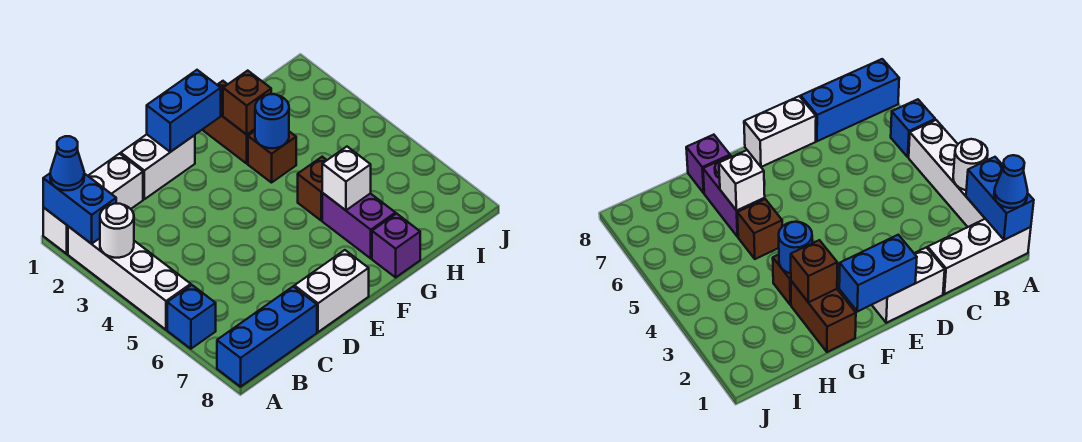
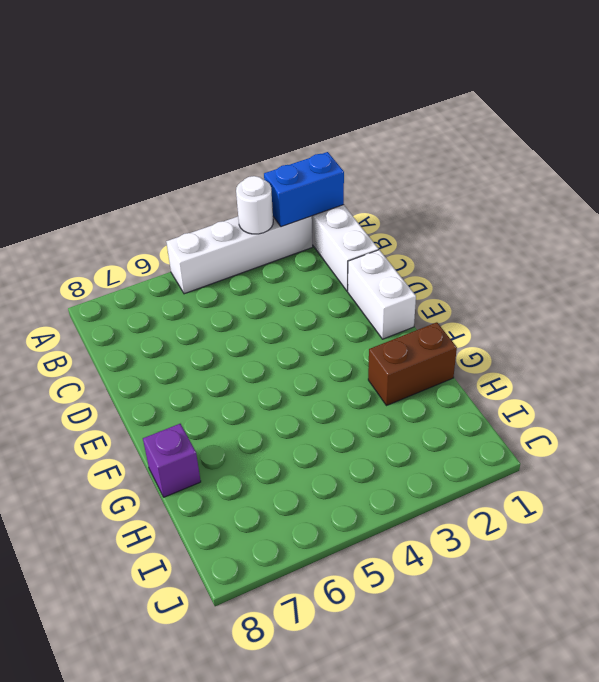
none -> blue brick A6 level 1
none -> blue brick A8:C8 level 1
none -> white brick D8:E8 level 1

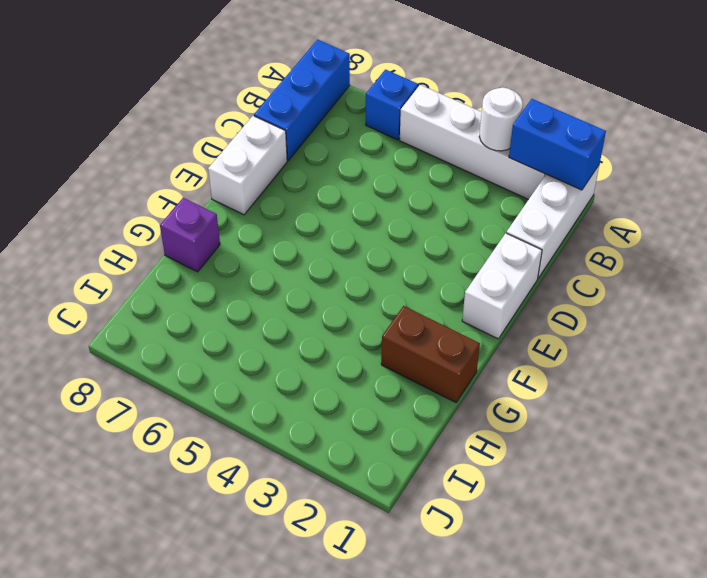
none -> brown brick G3 level 1
none -> brown brick G5 level 1
none -> purple brick G6:G7 level 1

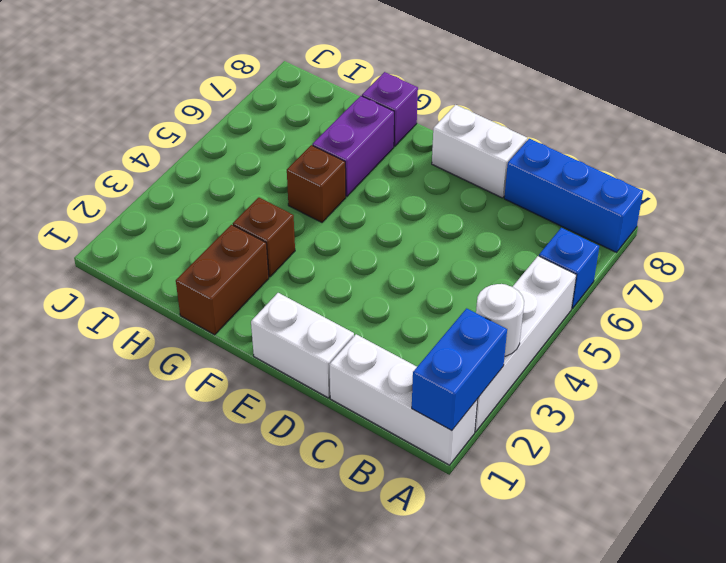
none -> blue brick E1:F1 level 2
none -> brown brick G2 level 2
none -> blue round brick G3 level 2

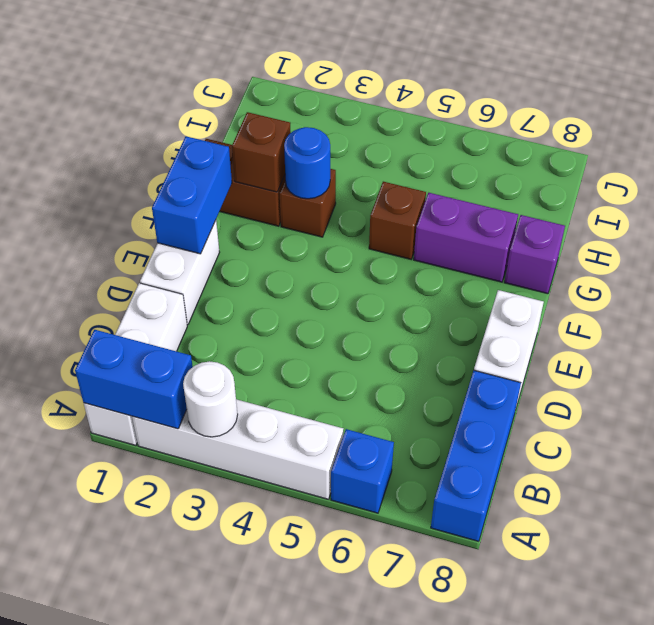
none -> white brick G6 level 2
none -> blue cone A1 level 3

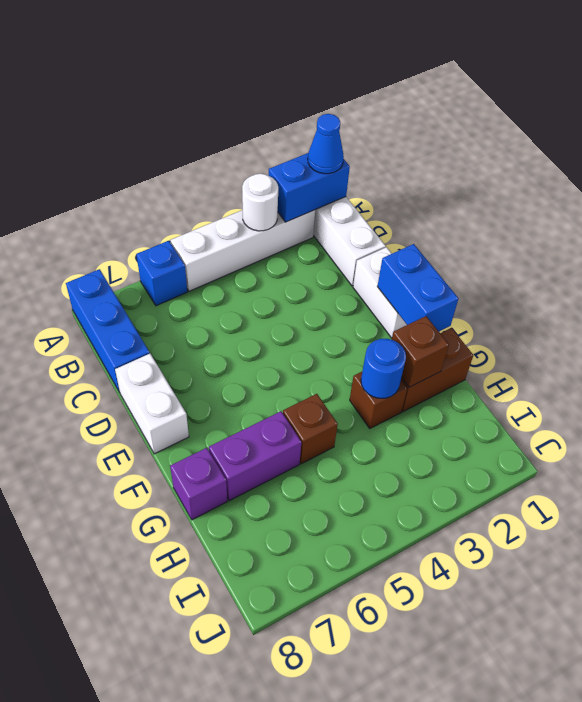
none -> white brick G6 level 2

